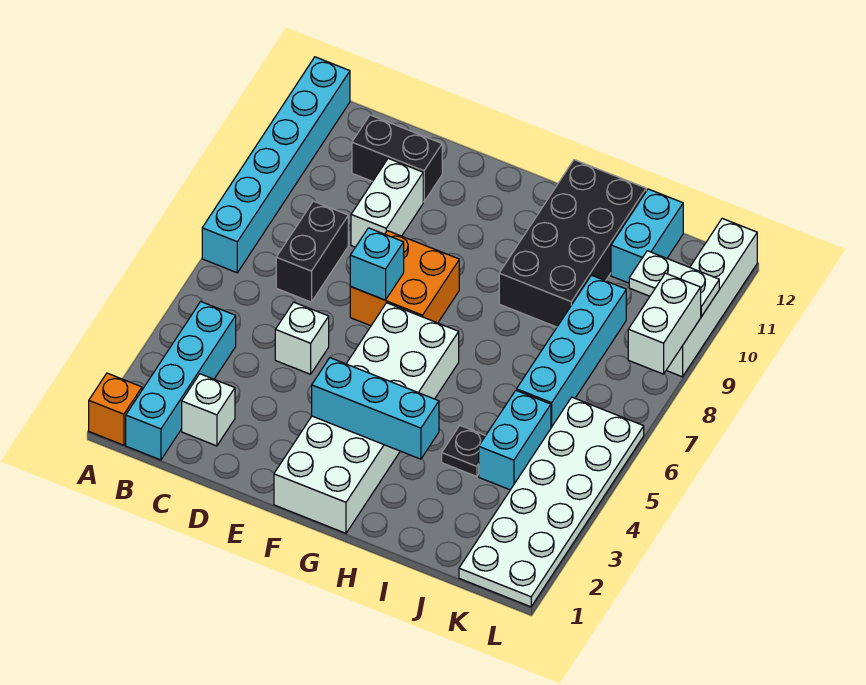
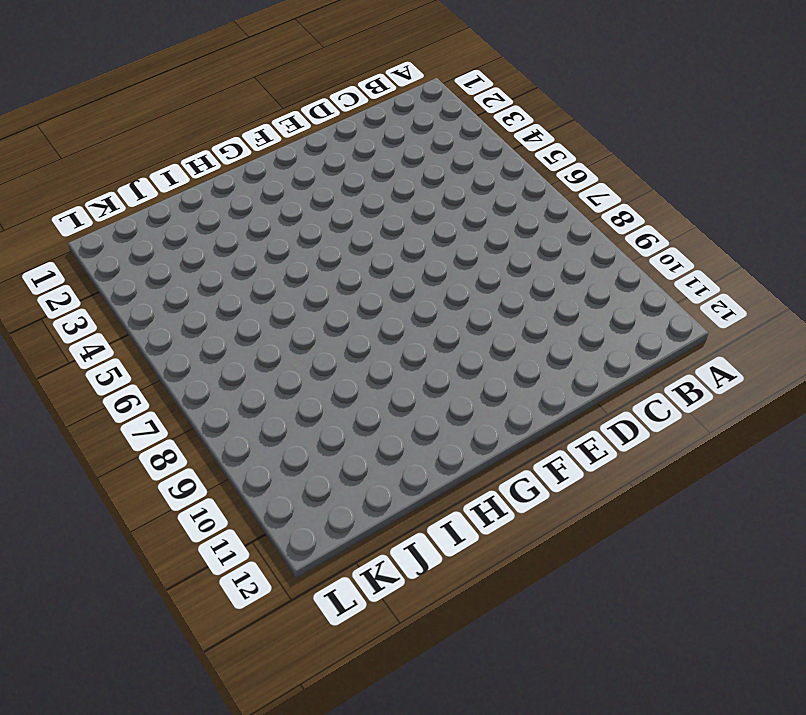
none -> orange brick A1 level 1
none -> cyan brick A7:A12 level 1
none -> cyan brick B1:B4 level 1

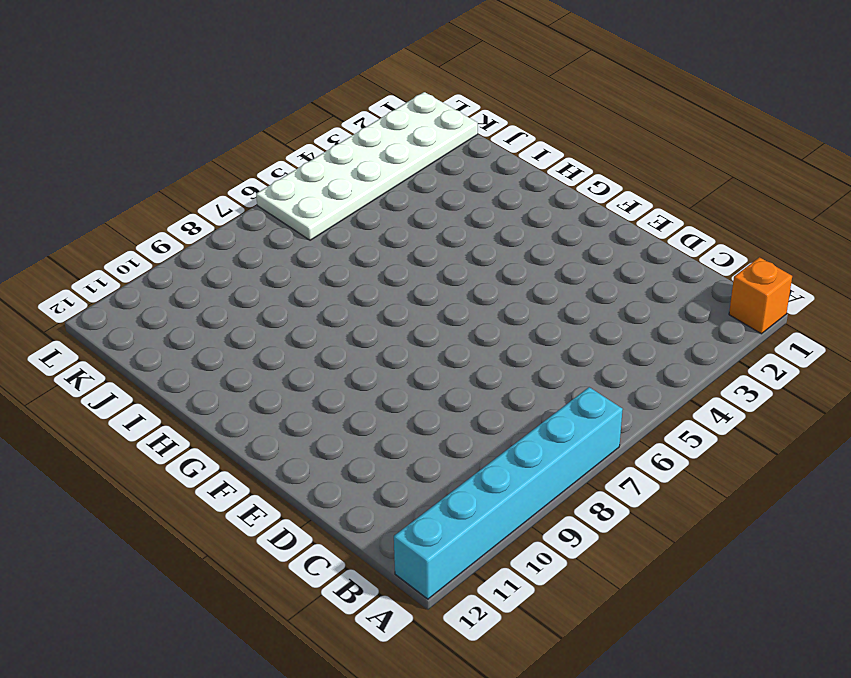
none -> cyan brick B1:B4 level 1
none -> white brick C2 level 1
none -> black brick C7:C8 level 1

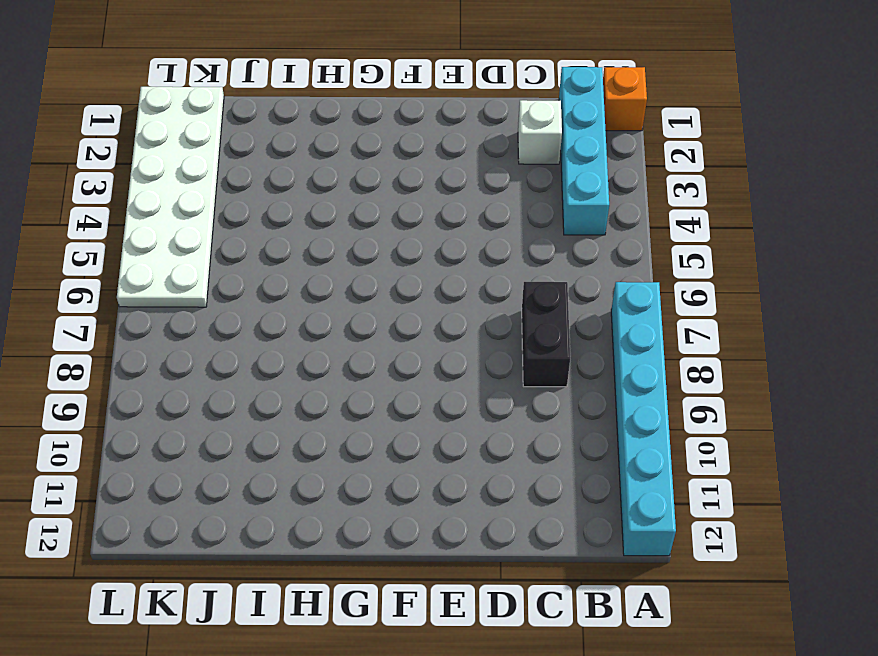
none -> black brick C11:D11 level 1
none -> white brick D5 level 1
none -> white brick D9:D10 level 1

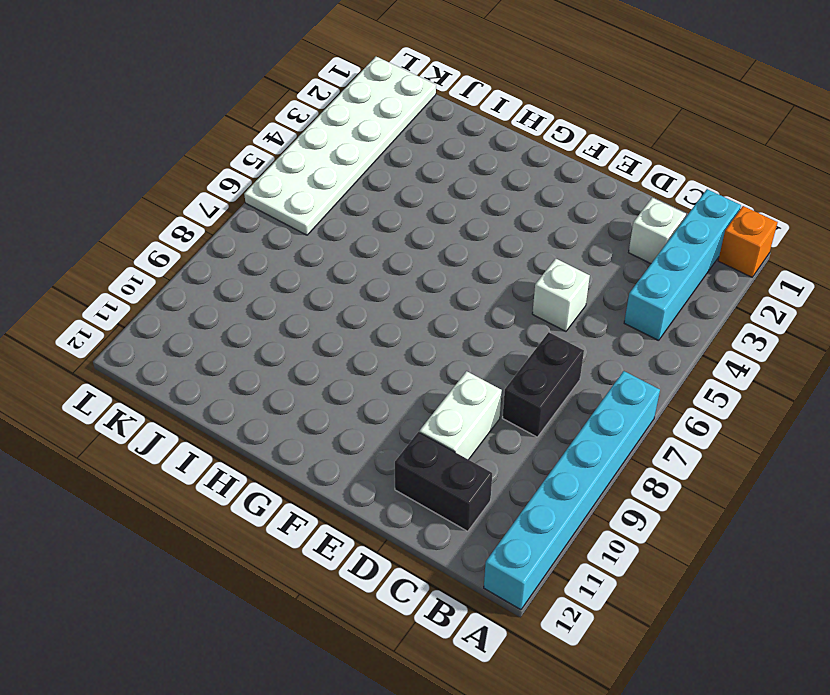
none -> orange brick E7:F8 level 1
none -> white brick F1:G6 level 1
none -> black brick H9:I12 level 1

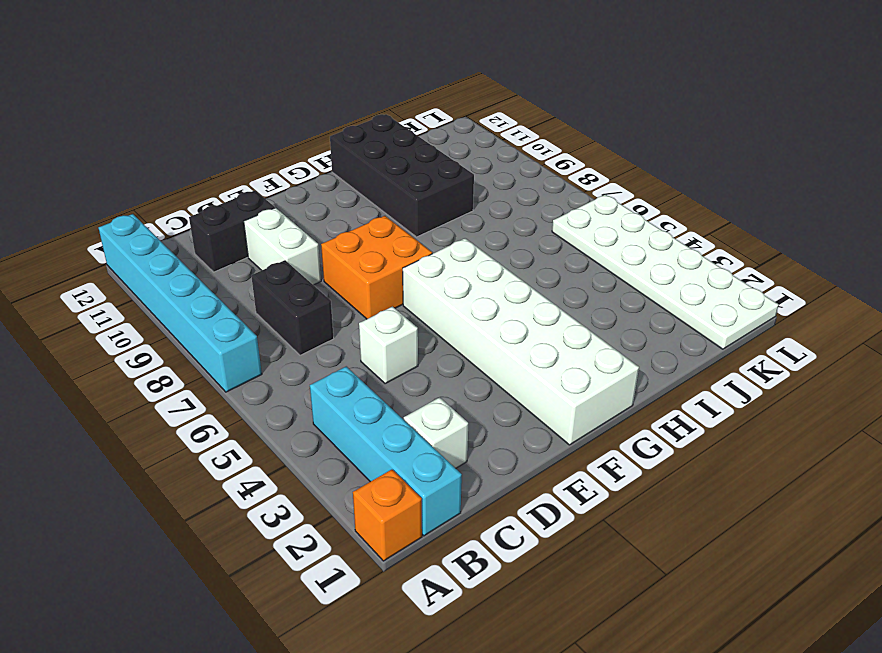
none -> black plate I4 level 1
none -> cyan brick J4:J5 level 1
none -> cyan brick J6:J9 level 1

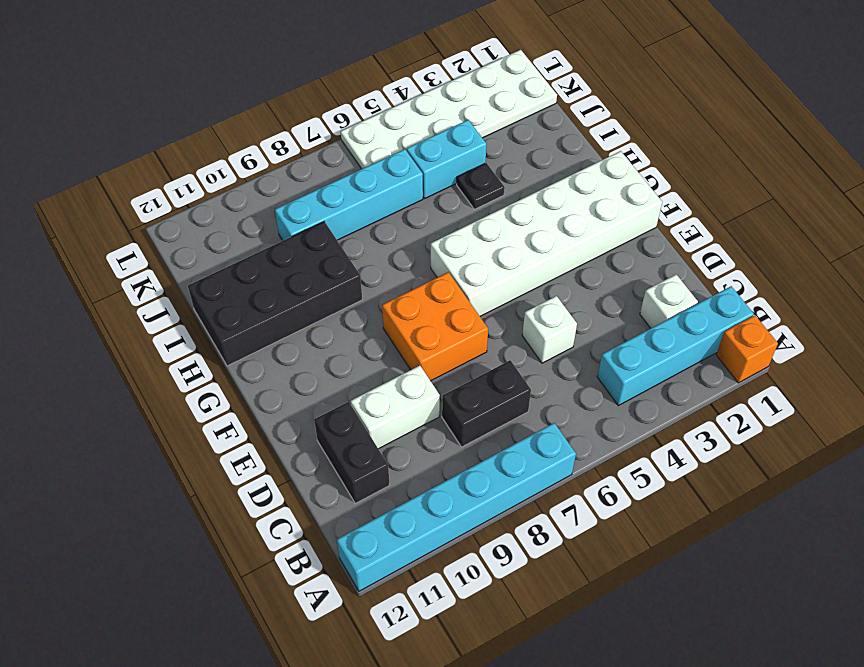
none -> cyan brick J11:J12 level 1
none -> white brick L9:L12 level 1
none -> cyan brick E7 level 2

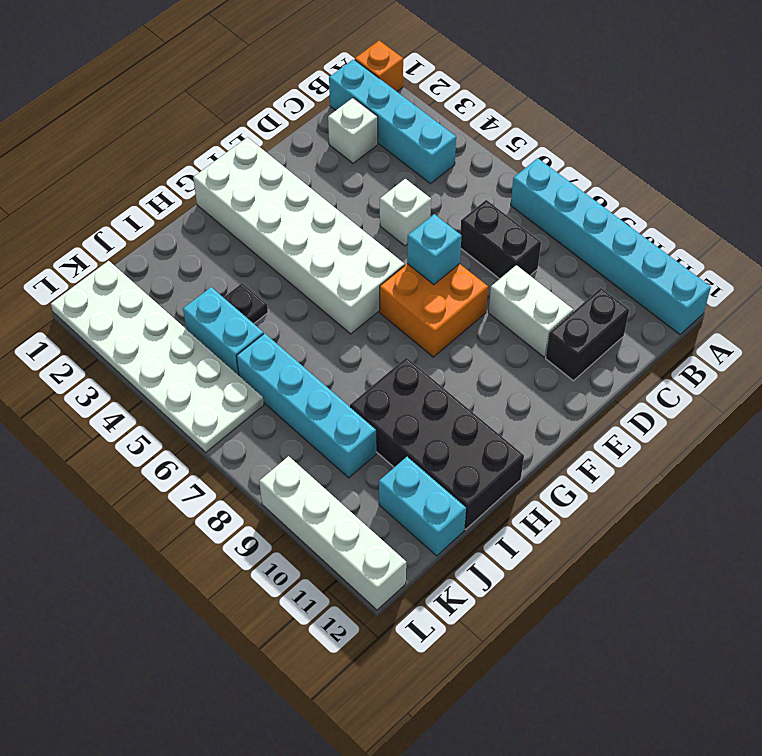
none -> cyan brick F3:H3 level 2
none -> white plate K10:L10 level 2
none -> white brick L8:L9 level 2

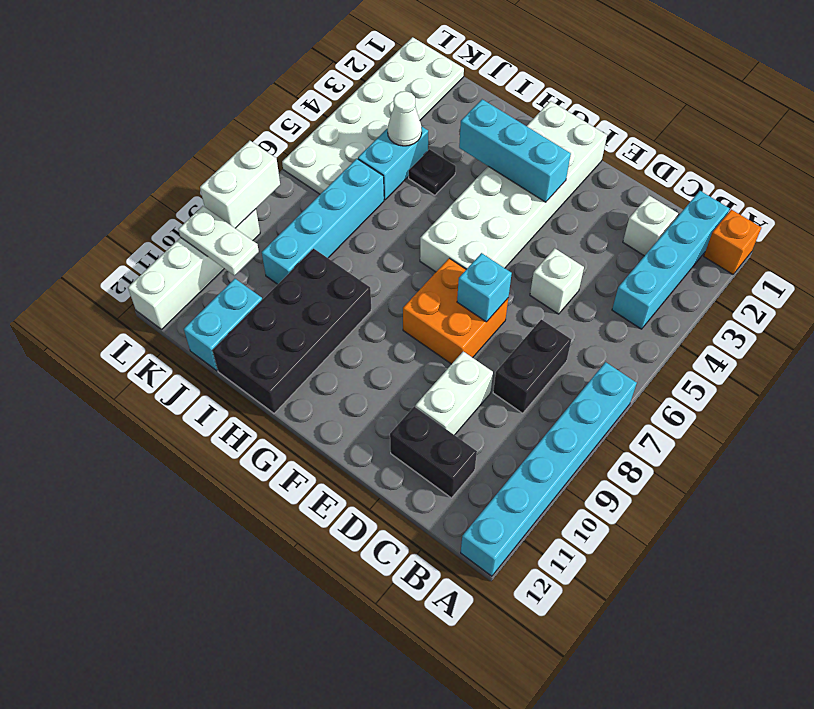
white cone J4 level 2 -> none

